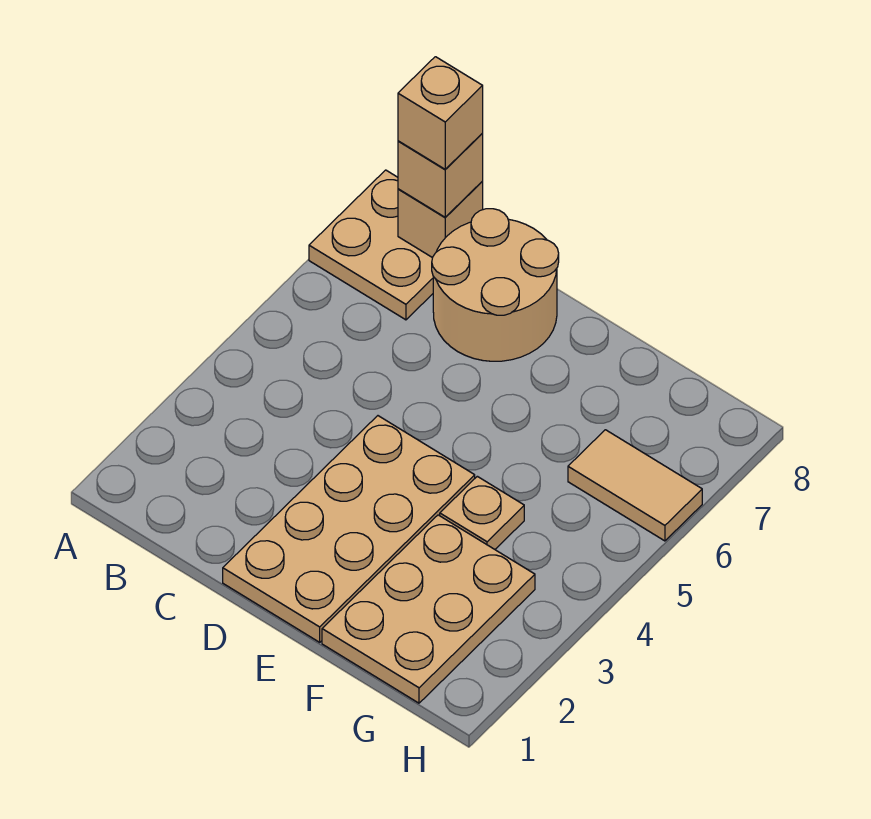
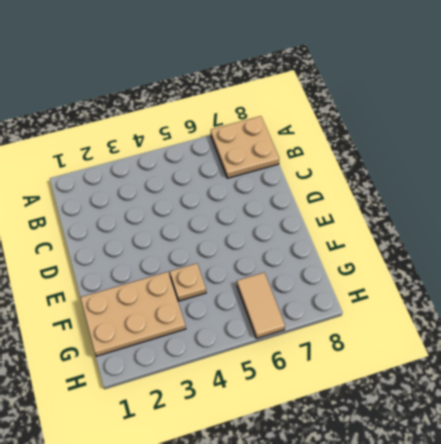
none -> tan round brick C7:D8 level 1
none -> tan plate D1:E4 level 1

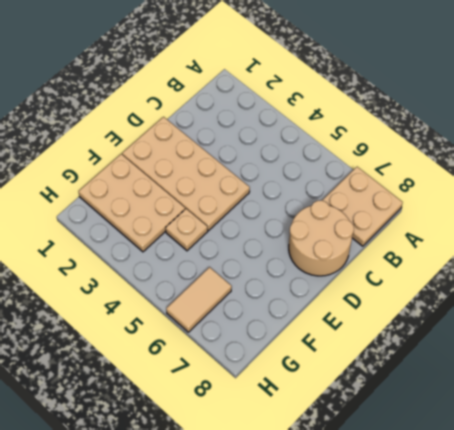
none -> tan brick B8 level 2
none -> tan brick B8 level 3

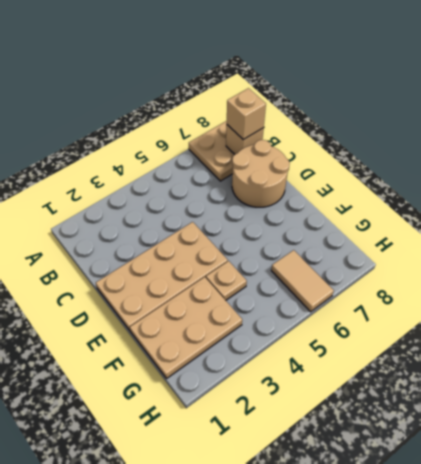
none -> tan brick B8 level 4

